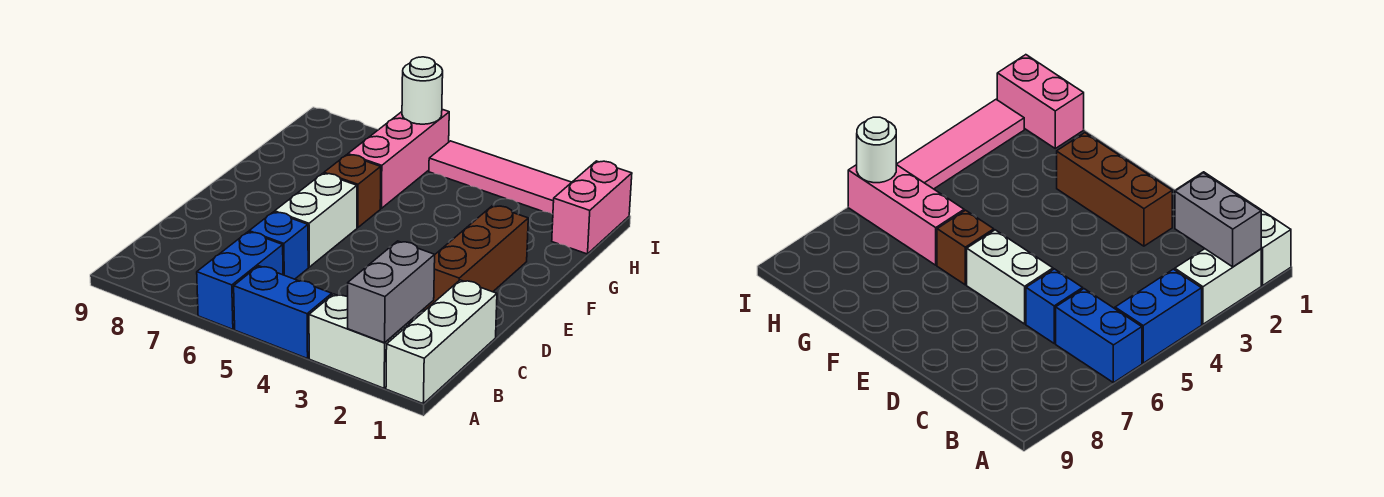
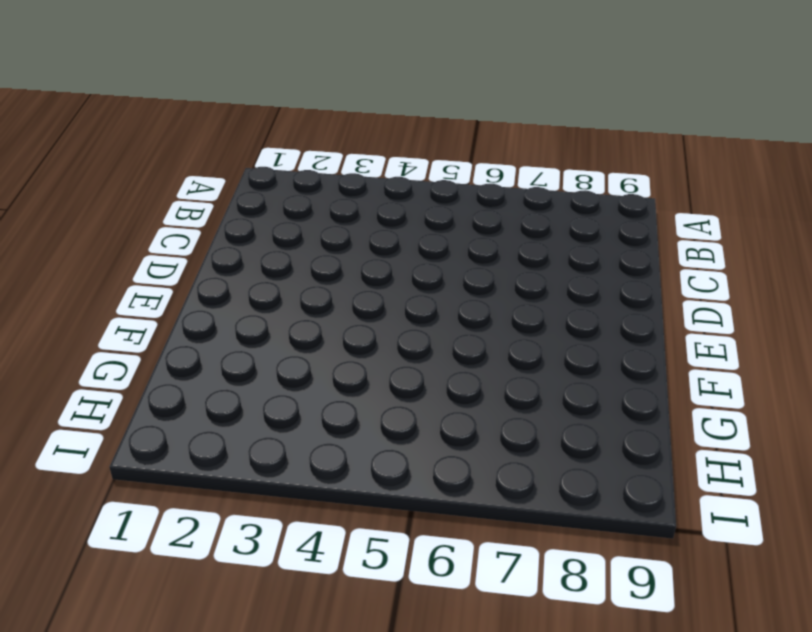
none -> white brick A1:C1 level 1
none -> white brick A2:A3 level 1
none -> blue brick A4:A5 level 1

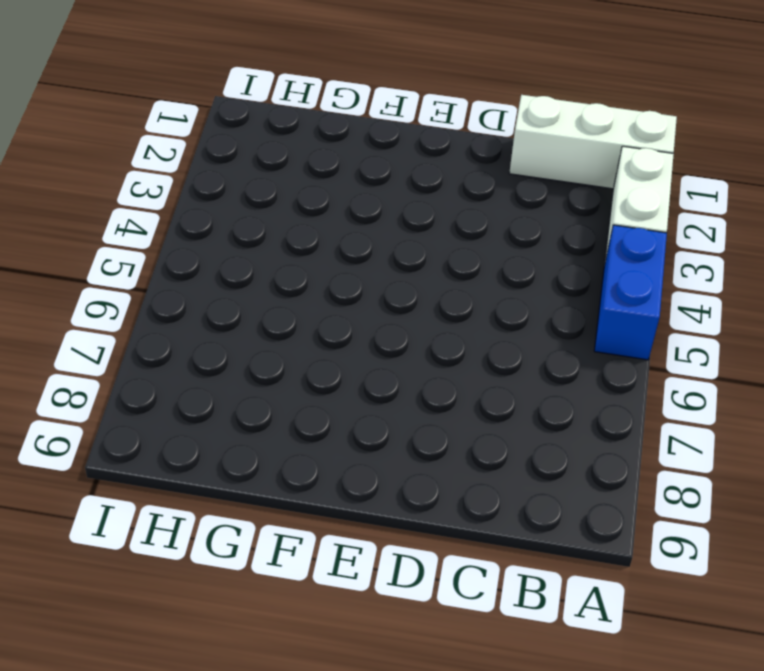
none -> blue brick A6:B6 level 1
none -> blue brick C6 level 1
none -> brown brick D2:F2 level 1

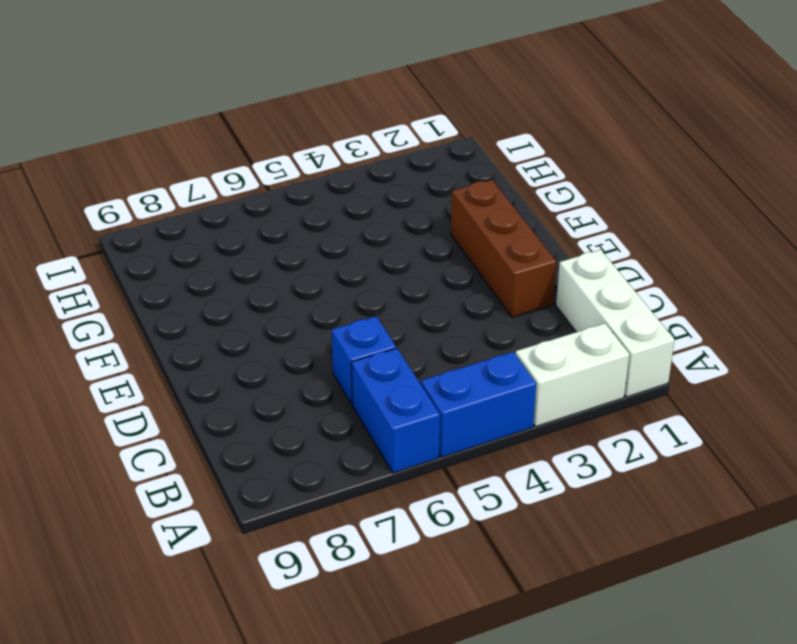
none -> white brick D6:E6 level 1
none -> brown brick F6 level 1
none -> pink brick G6:I6 level 1

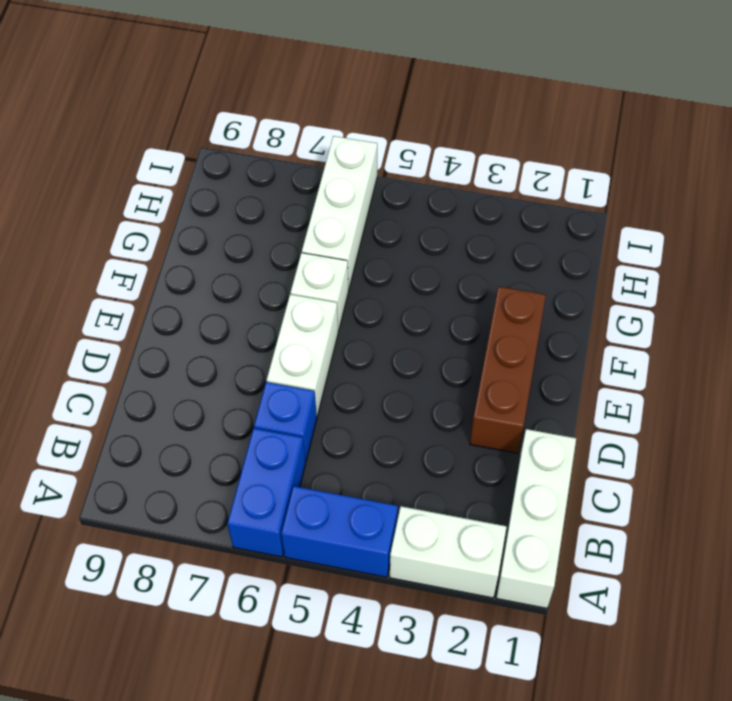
white brick F6 level 1 -> brown brick F6 level 1
white brick G6:I6 level 1 -> pink brick G6:I6 level 1
none -> pink brick H1:I1 level 1
none -> pink tile I2:I5 level 1
none -> grey brick A2:B2 level 2

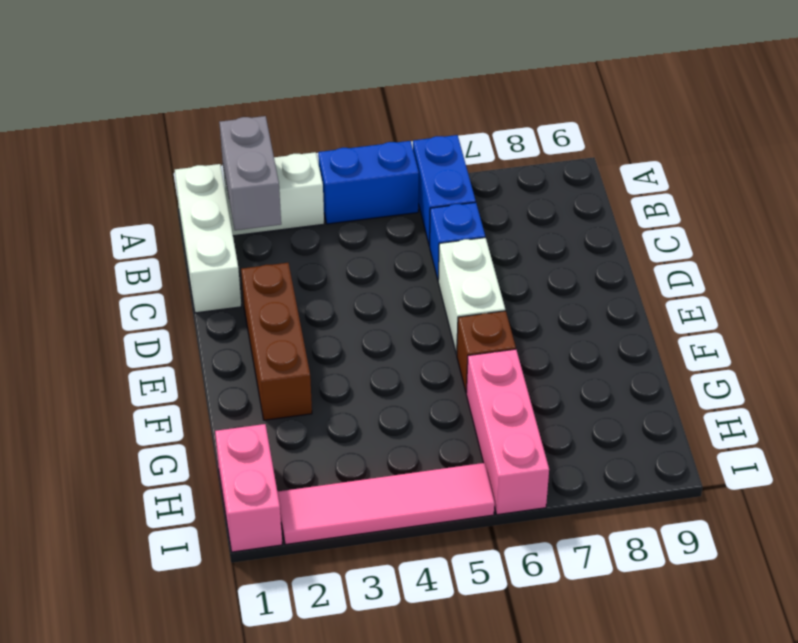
none -> white round brick I6 level 2

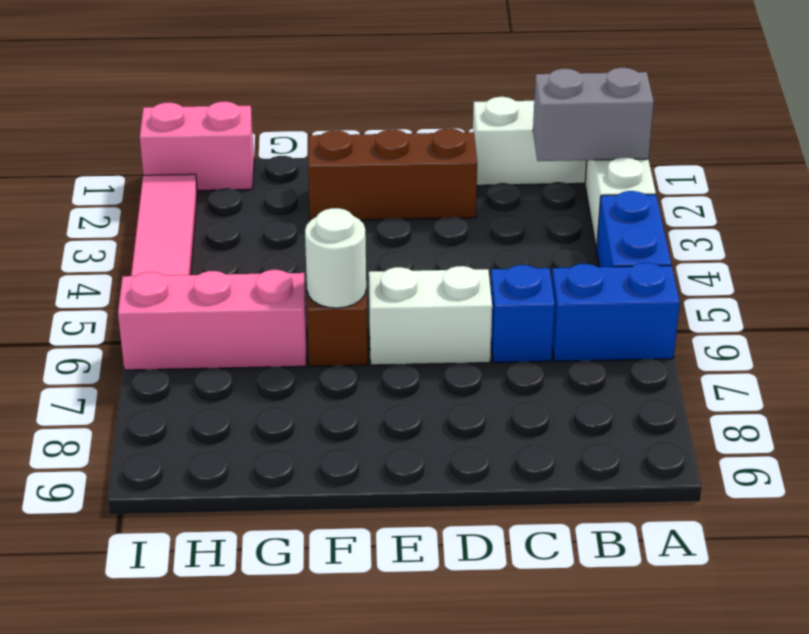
white round brick F6 level 2 -> white round brick I6 level 2

